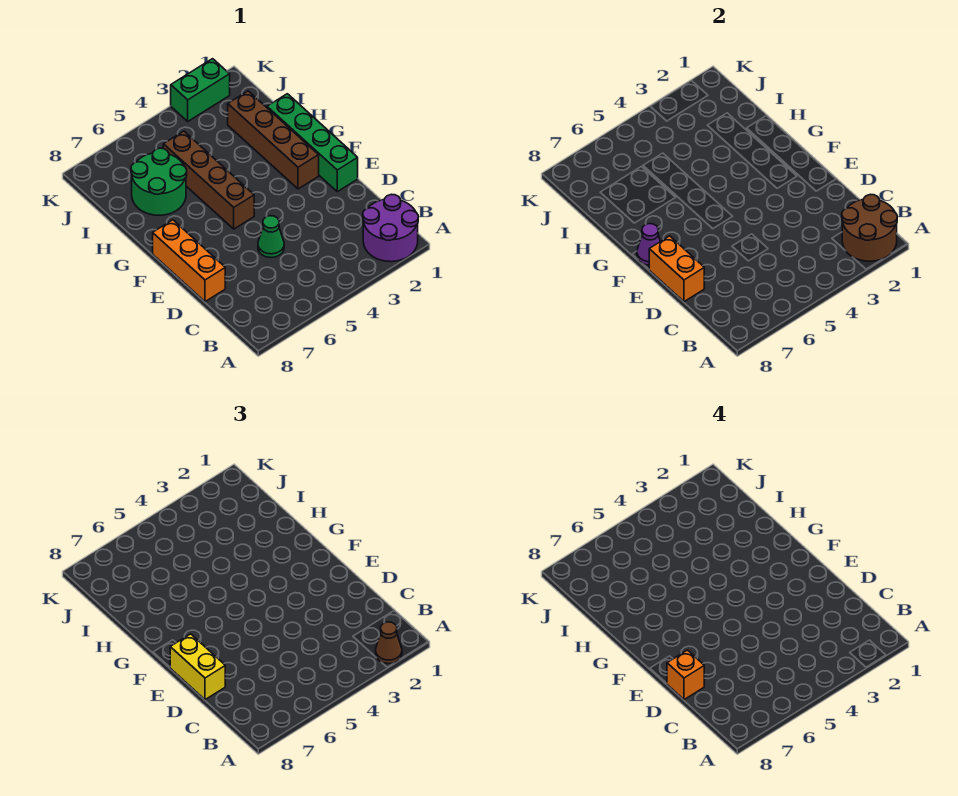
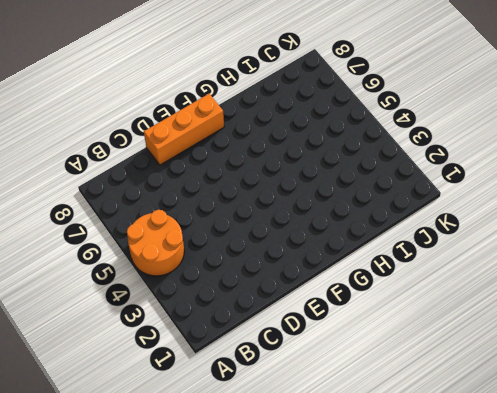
orange round brick A4:B5 level 1 -> none
none -> purple round brick A1:B2 level 1
none -> green cone D5 level 1
none -> green brick E1:H1 level 1

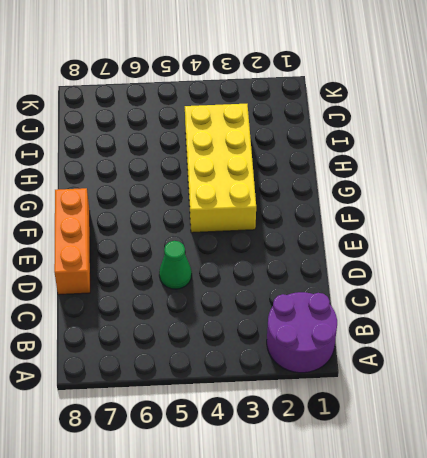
yellow brick F3:I4 level 1 -> none
none -> green brick E1:H1 level 1
none -> brown brick F2:I2 level 1
none -> brown brick F5:I5 level 1

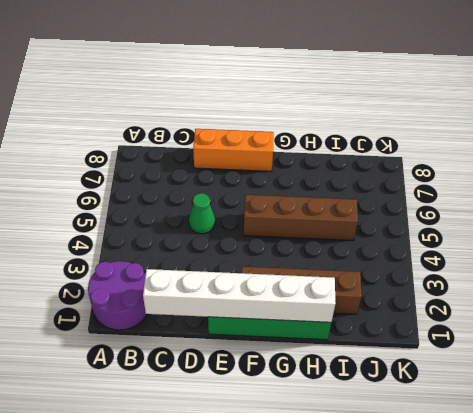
white brick C1:H1 level 2 -> none
none -> green round brick H6:I7 level 1
none -> green brick K2:K3 level 1
none -> brown round brick A1:B2 level 2

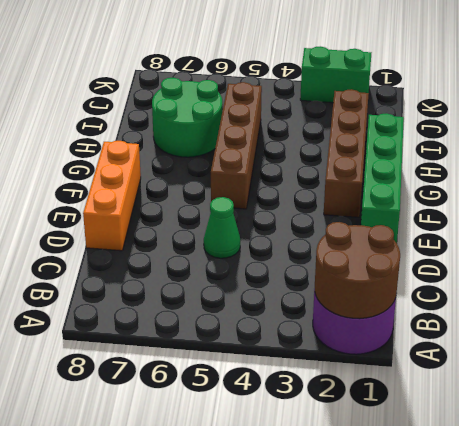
none -> orange brick D8:E8 level 2
none -> purple cone F8 level 2
none -> brown cone A2 level 3

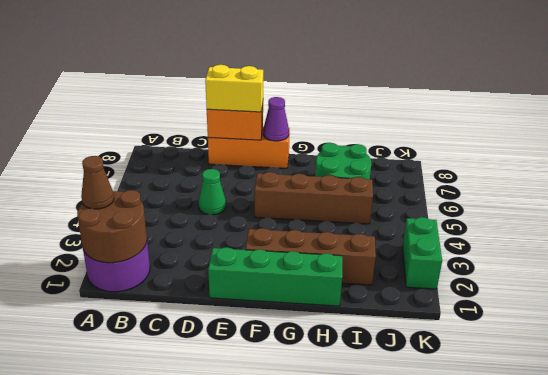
none -> orange brick D8 level 4

